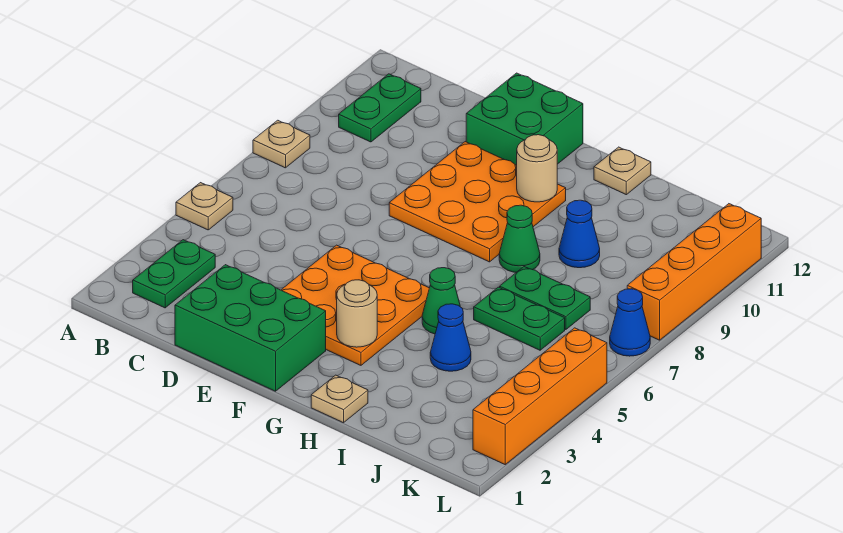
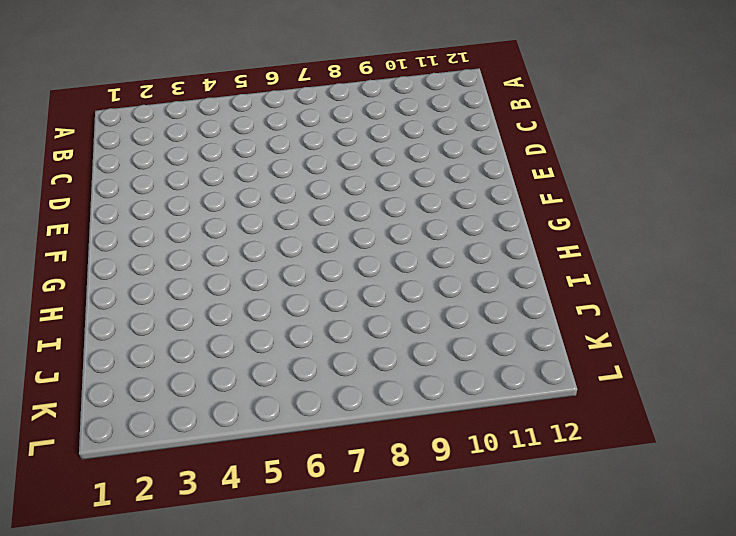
none -> tan plate A5 level 1
none -> tan plate A8 level 1
none -> green plate B2:B3 level 1

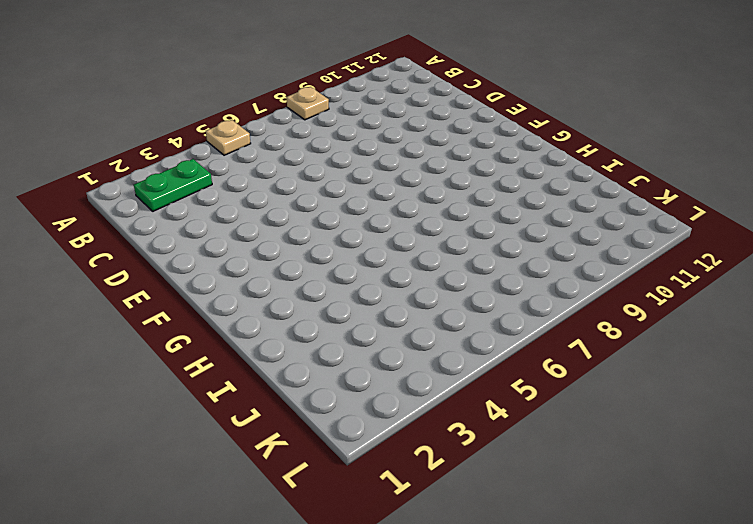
none -> green plate B10:B11 level 1
none -> green brick D1:F2 level 1
none -> orange plate E3:G5 level 1

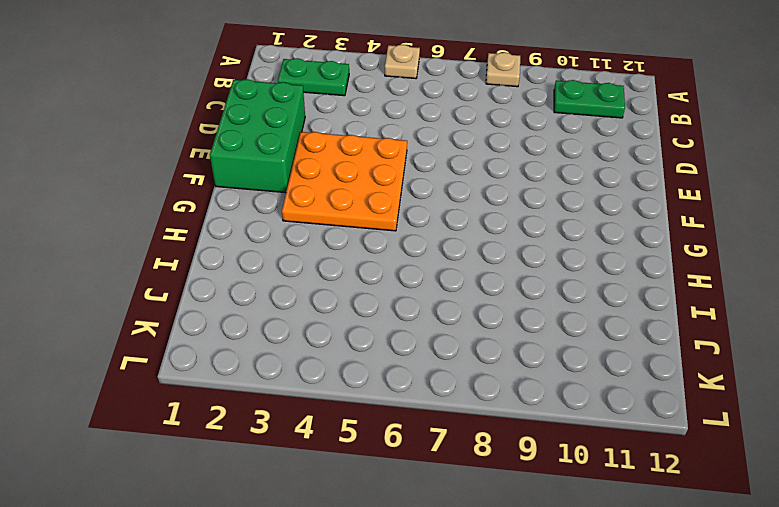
none -> orange plate E8:G10 level 1
none -> green brick E11:F12 level 1
none -> tan plate H1 level 1

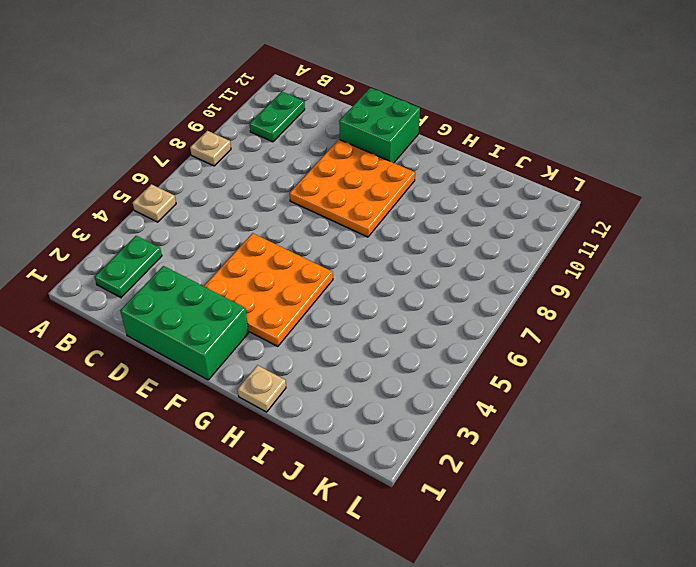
none -> green cone H5 level 1
none -> green cone H8 level 1
none -> tan plate H12 level 1

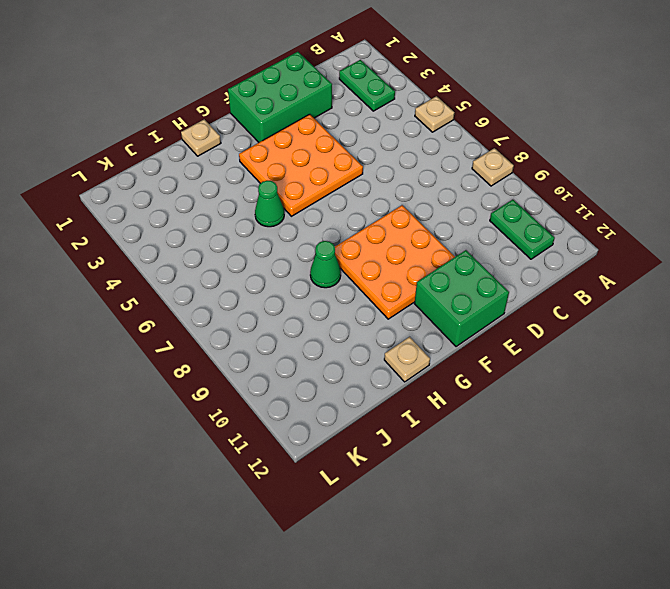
none -> blue cone I4 level 1
none -> green plate I6:J6 level 1
none -> green plate I7:J7 level 1

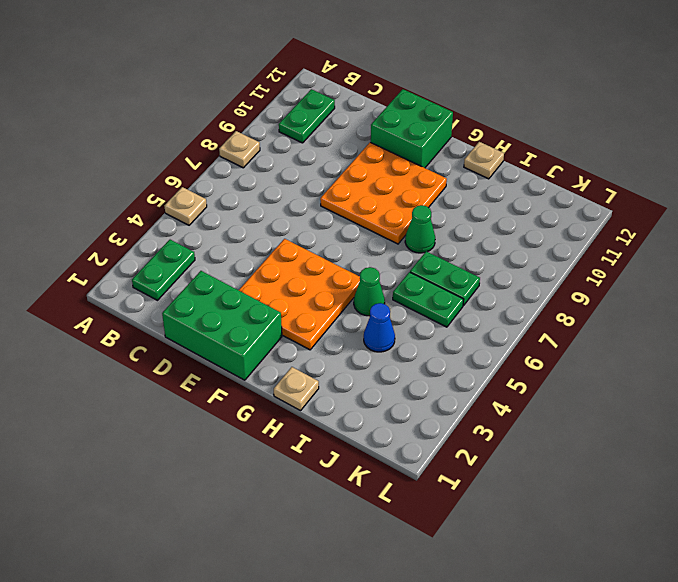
none -> blue cone I9 level 1
none -> orange brick L2:L5 level 1
none -> blue cone L7 level 1

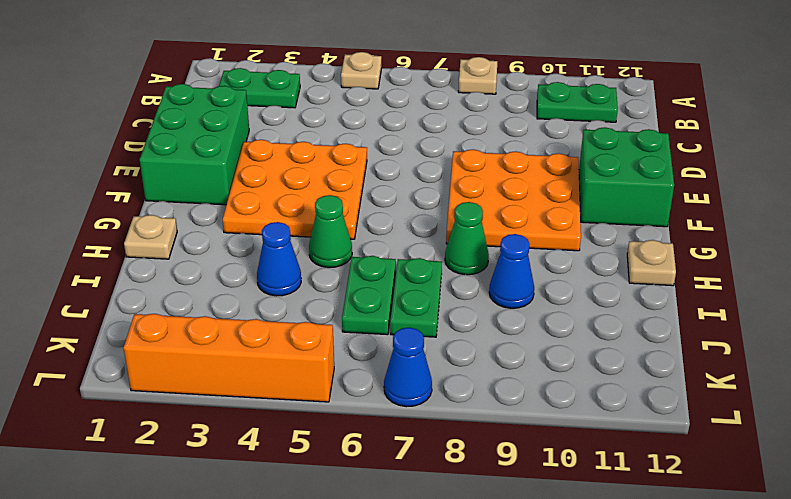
none -> orange brick L8:L11 level 1
none -> tan round brick G3 level 2
none -> tan round brick G10 level 2

